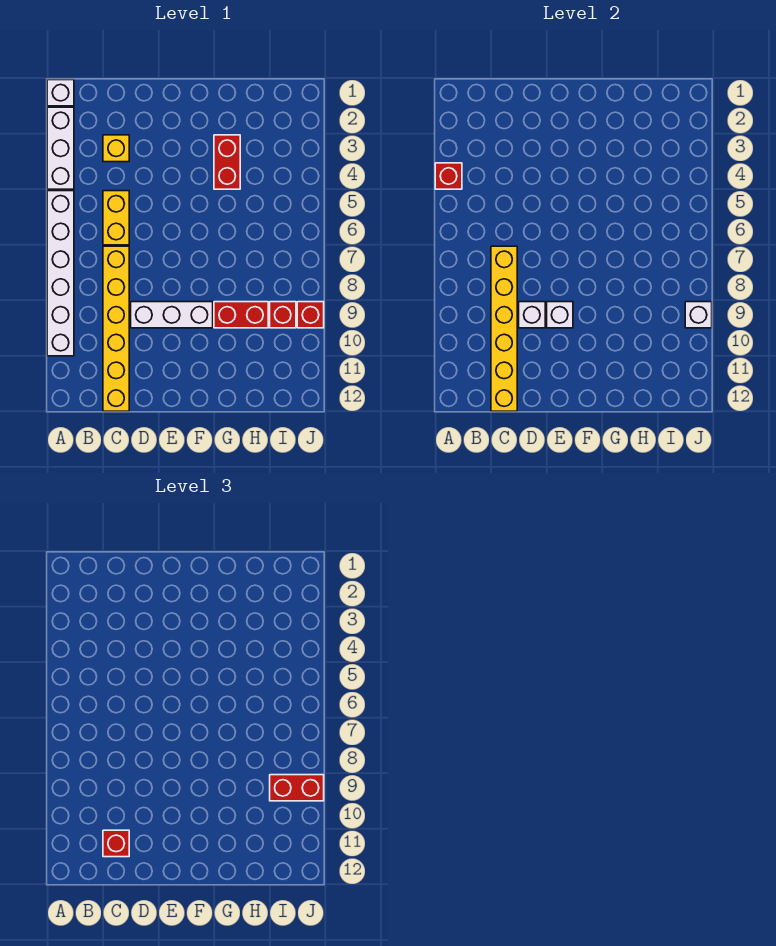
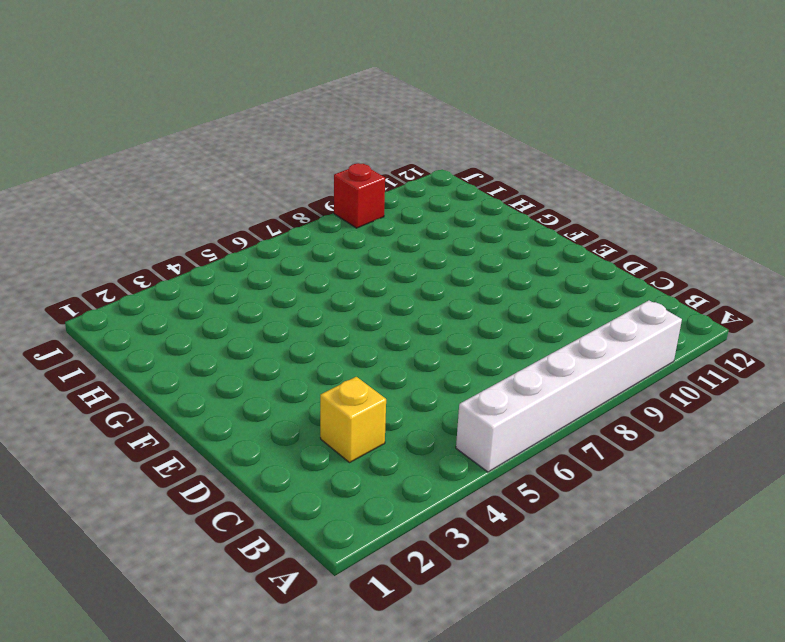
none -> white brick A1 level 1
none -> white brick A2:A4 level 1
none -> yellow brick C5:C6 level 1

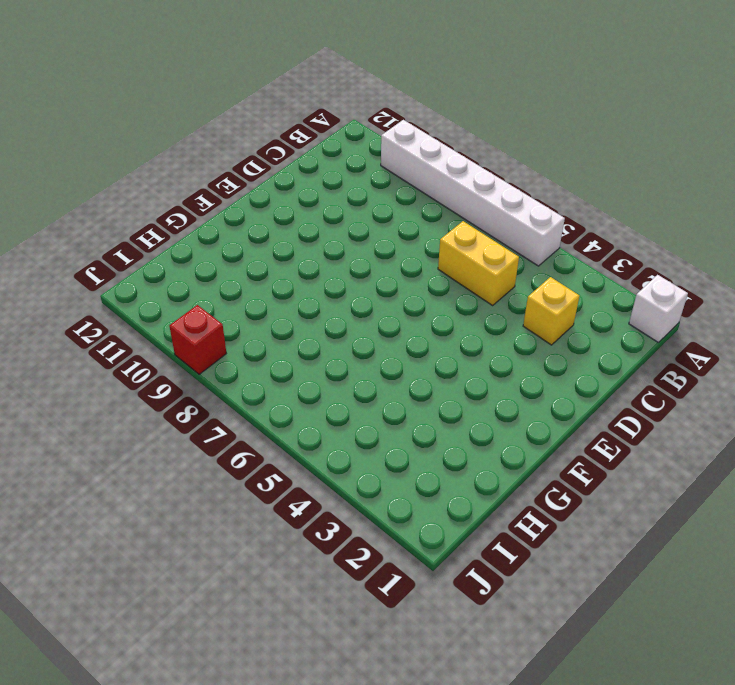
none -> white brick A2:A4 level 1
none -> yellow brick C7:C12 level 1
none -> white brick D9:F9 level 1

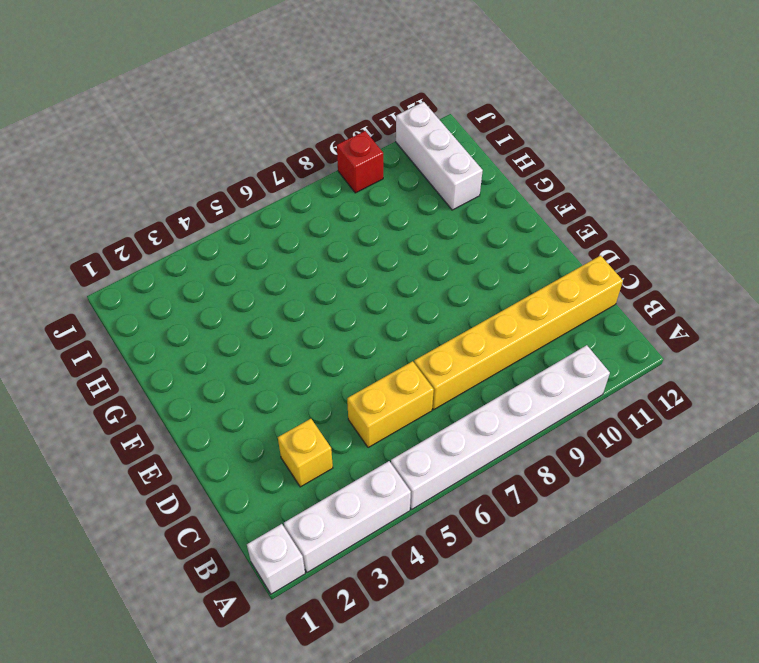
white brick H11:J11 level 1 -> white brick D9:F9 level 1
none -> red brick G3:G4 level 1
none -> red brick G9:H9 level 1
none -> red brick I9 level 1

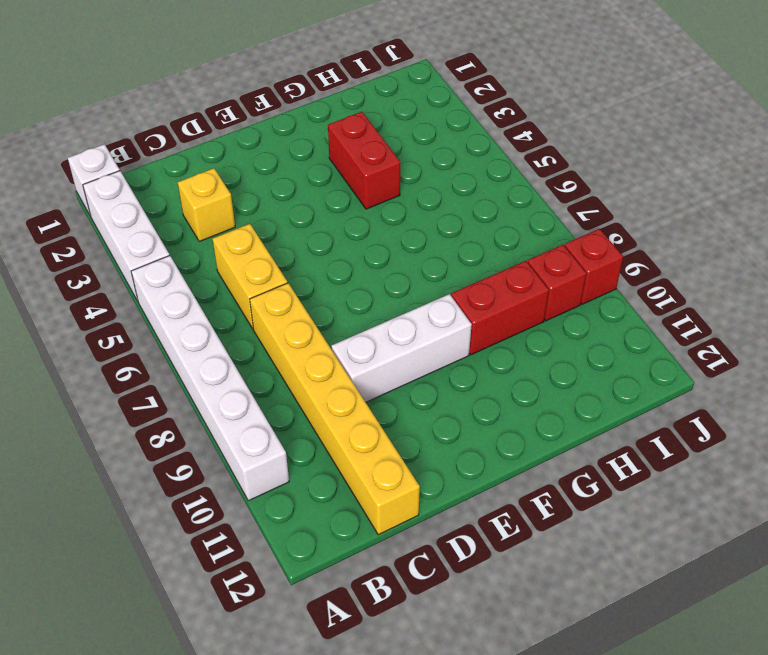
none -> red brick A4 level 2
none -> yellow brick C7:C12 level 2
none -> white brick D9 level 2

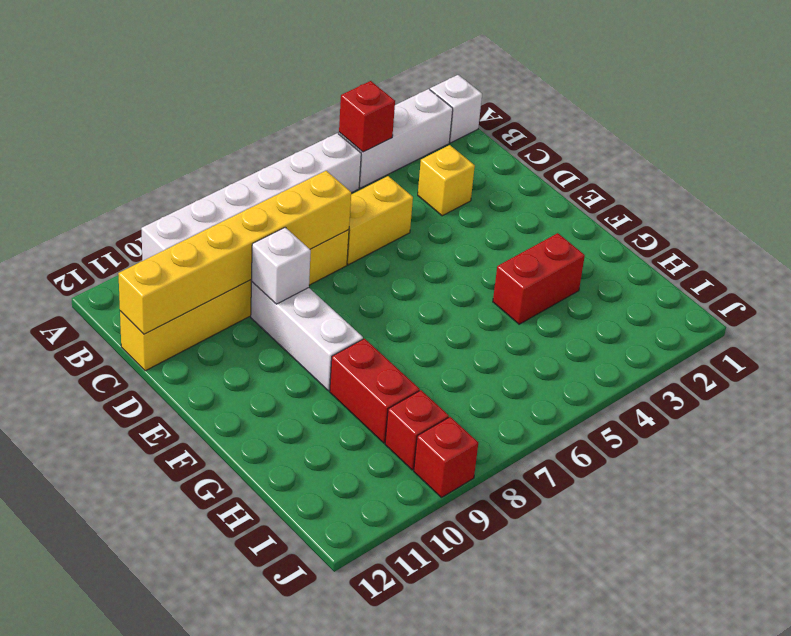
none -> white brick E9 level 2
none -> white brick J9 level 2
none -> red brick C11 level 3

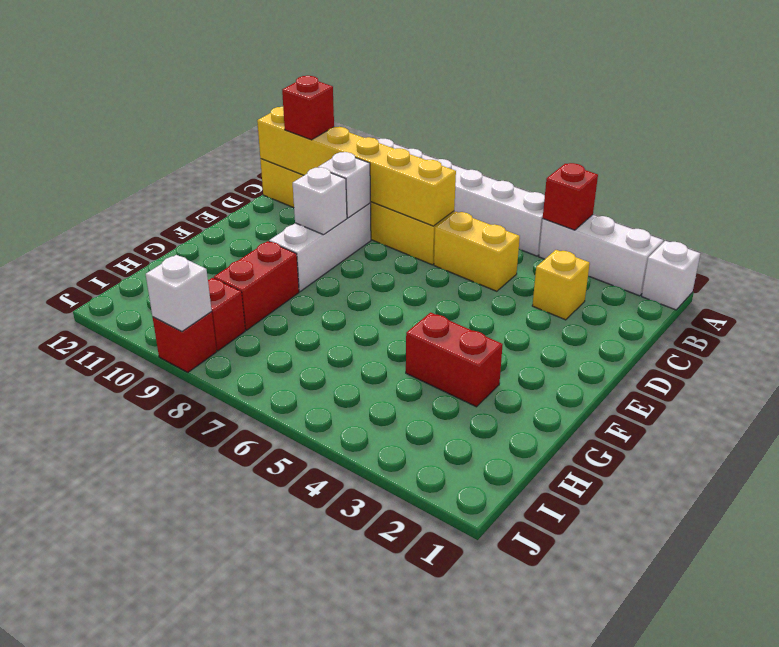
none -> red brick I9:J9 level 3

